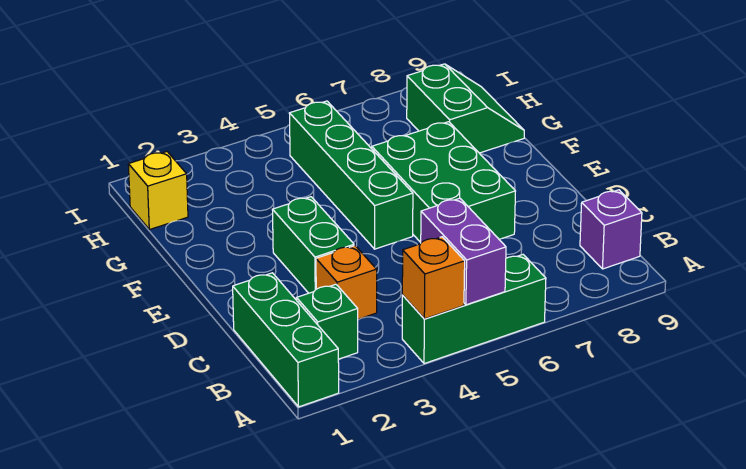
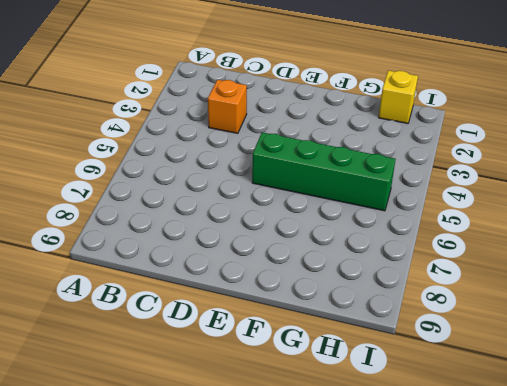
none -> green brick A1:C1 level 1
none -> green brick A4:A6 level 1
none -> green brick B2 level 1

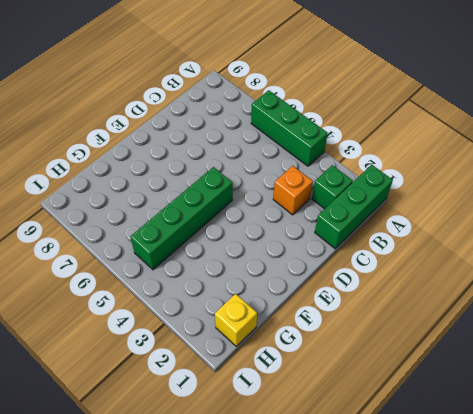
none -> purple brick B9 level 1
none -> green brick D3:E3 level 1
none -> green brick D6:F7 level 1

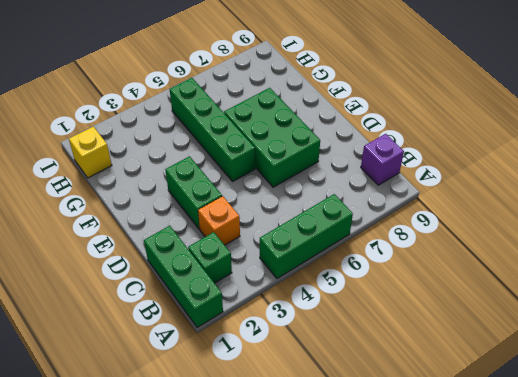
none -> green slope G8:H9 level 1 top 8
none -> orange brick A4 level 2
none -> purple brick A5:B5 level 2

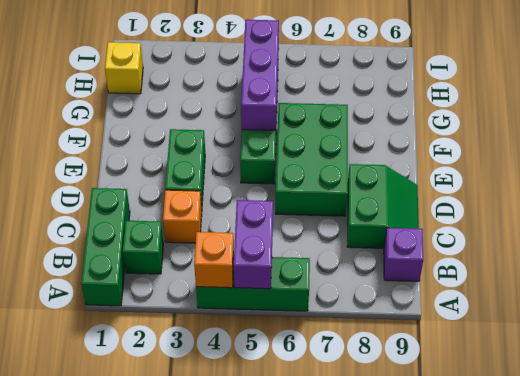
green slope C8:D9 level 1 top 8 -> green slope G8:H9 level 1 top 8
purple brick F5:H5 level 2 -> none

